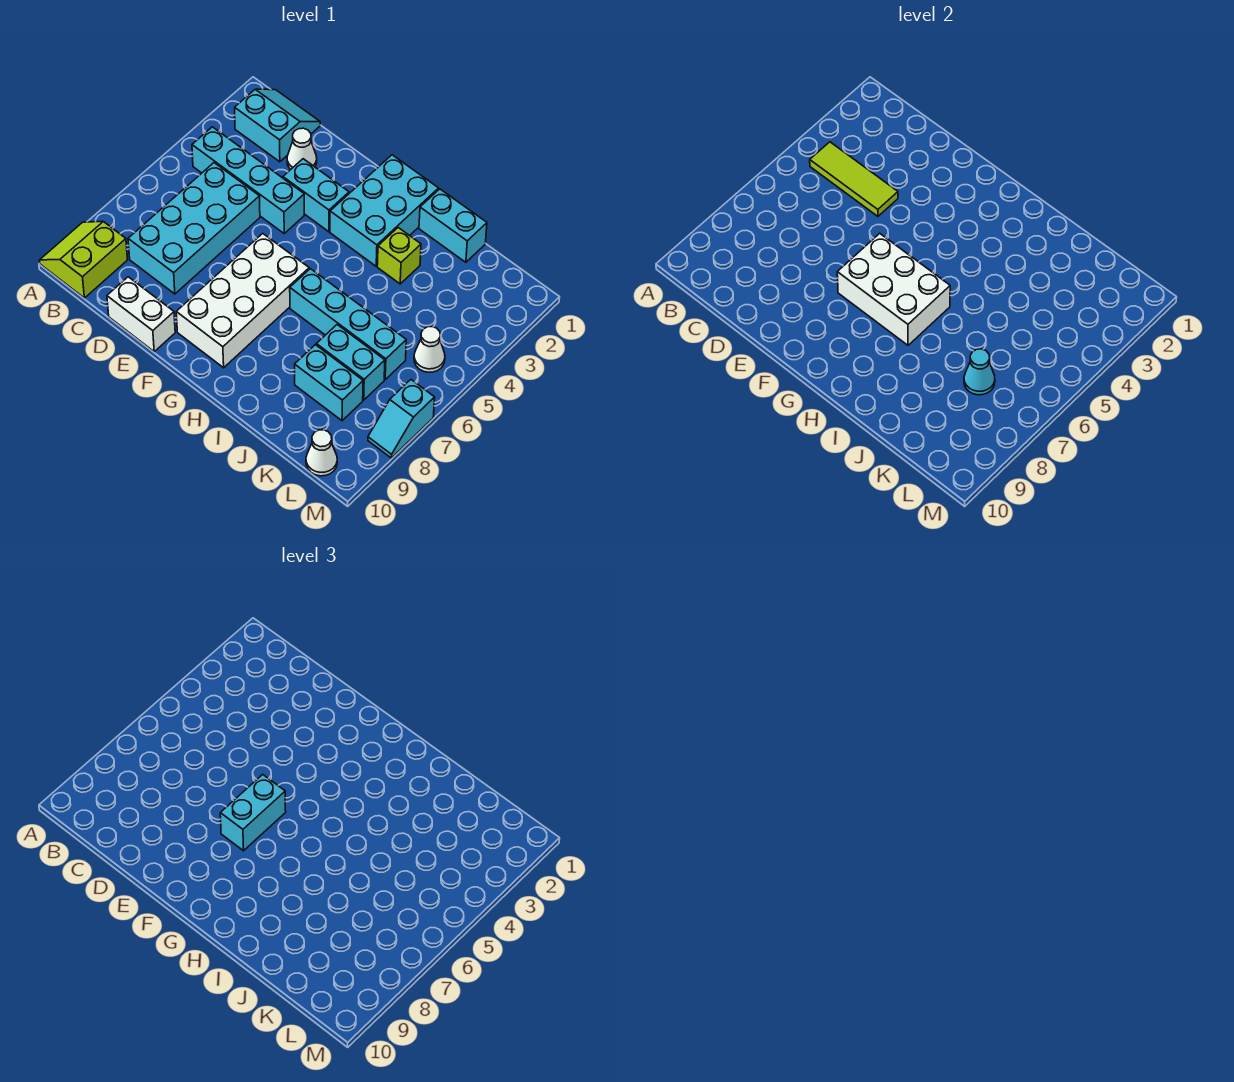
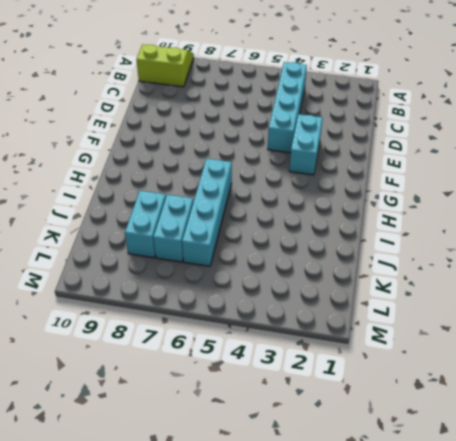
none -> cyan slope B1:C2 level 1 top 2
none -> cyan brick C5:D8 level 1
none -> white cone D2 level 1

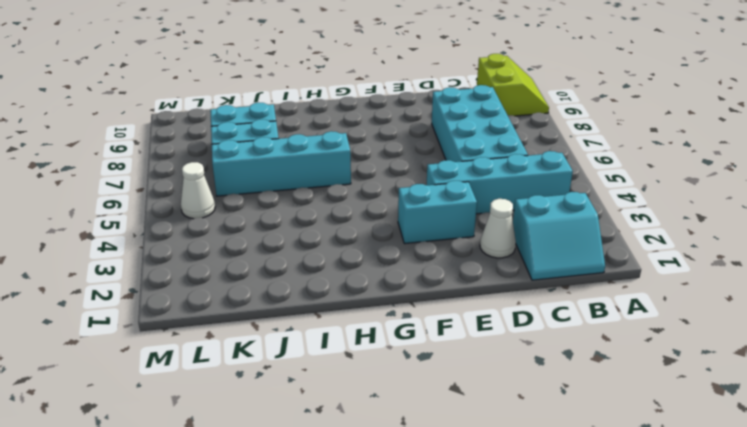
none -> white brick D10:E10 level 1
none -> white brick F6:G9 level 1
none -> cyan brick G1:H3 level 1

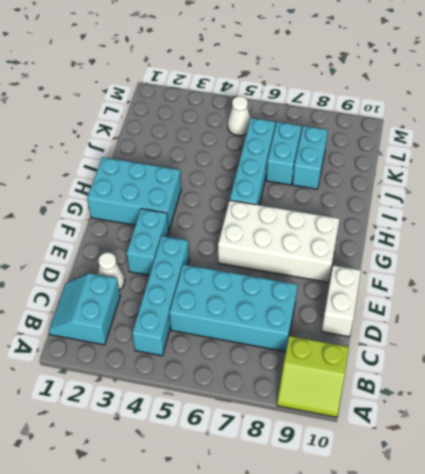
none -> cyan brick I1:J1 level 1
none -> lime brick I3 level 1
none -> white cone L10 level 1

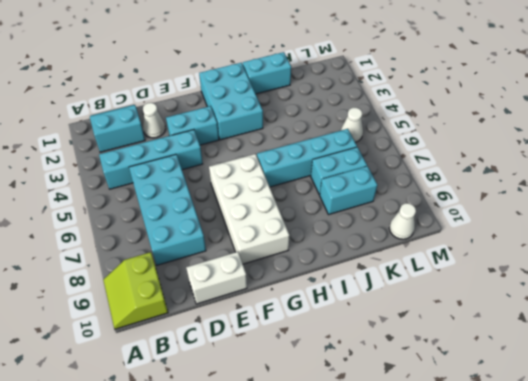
none -> lime brick I3 level 1
none -> cyan slope M7:M8 level 1 top 7
none -> lime tile B4:D4 level 2

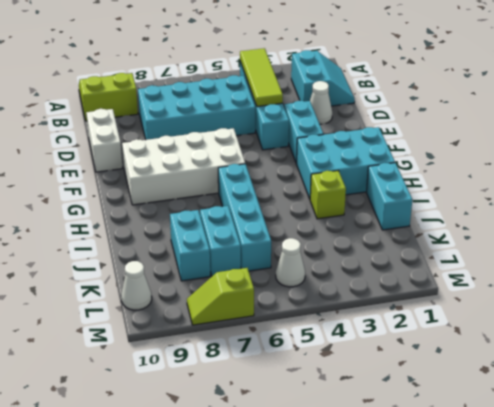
lime slope M7:M8 level 1 top 7 -> cyan slope M7:M8 level 1 top 7
none -> white brick F6:H7 level 2
none -> cyan cone K7 level 2
none -> cyan brick F6:F7 level 3

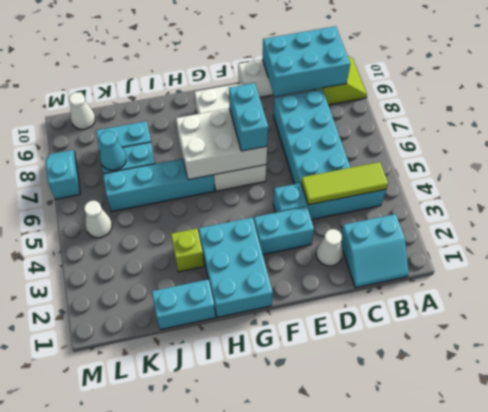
cyan brick B9:D10 level 2 -> none

